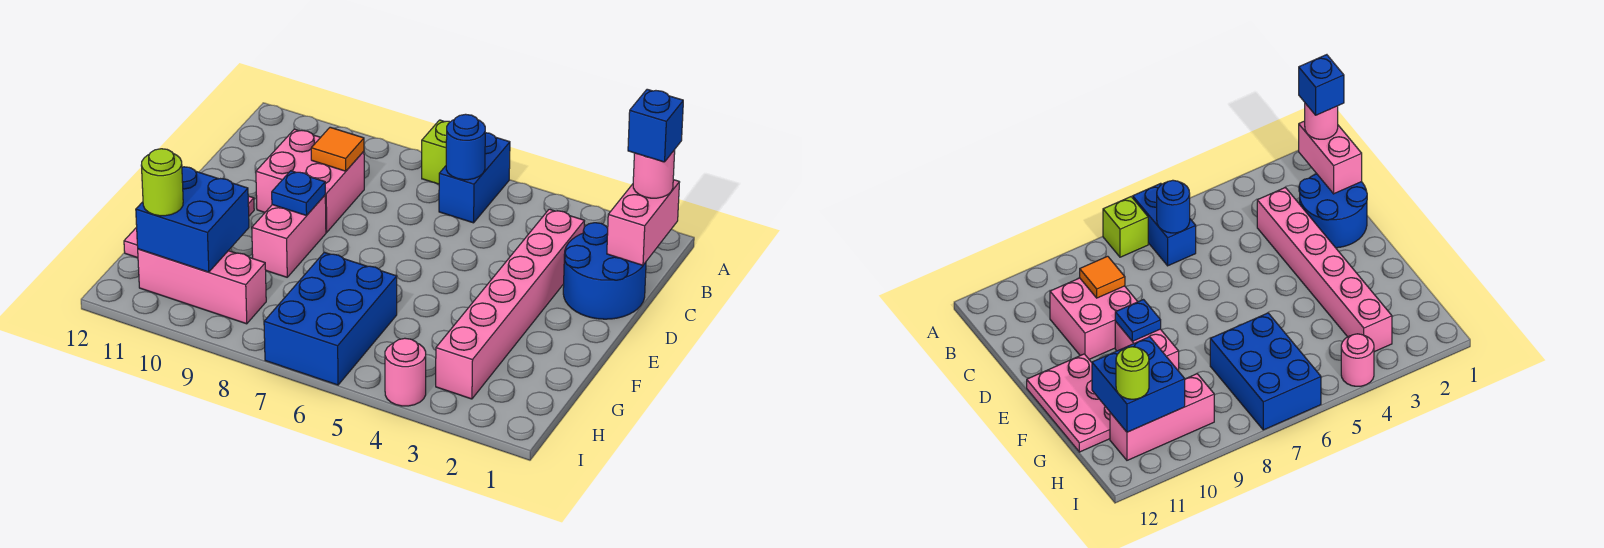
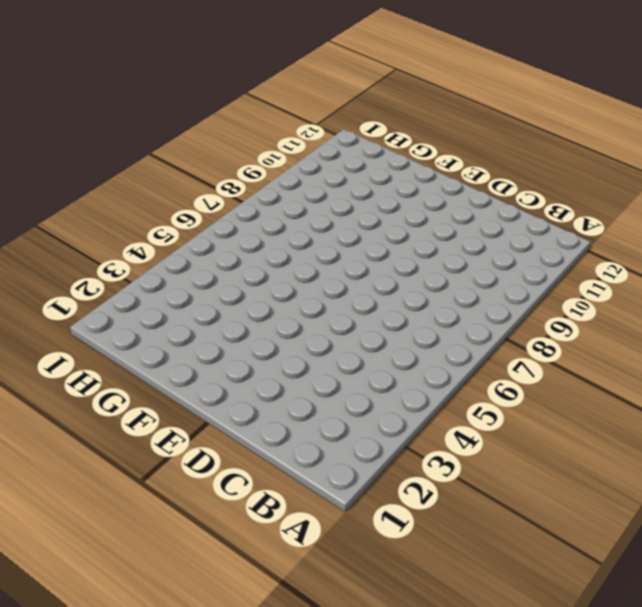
none -> blue brick A6:B6 level 1
none -> lime brick A7 level 1
none -> blue round brick C1:D2 level 1

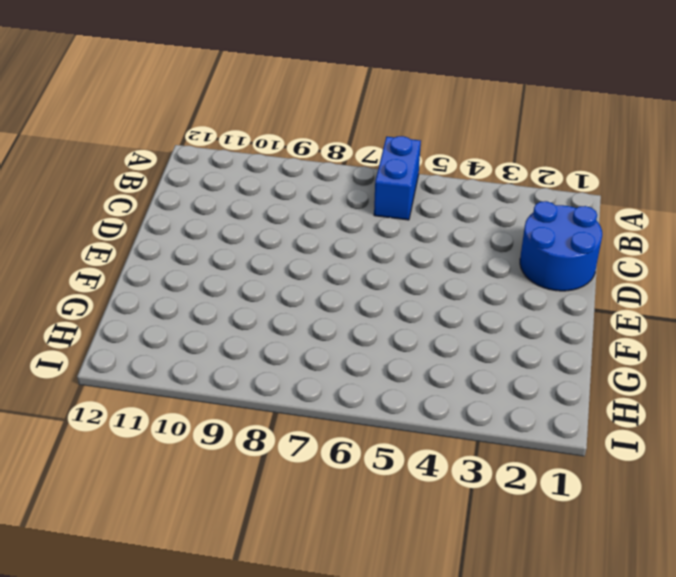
none -> lime brick A7 level 1
none -> pink brick C3:H3 level 1
none -> pink brick C9:D10 level 1

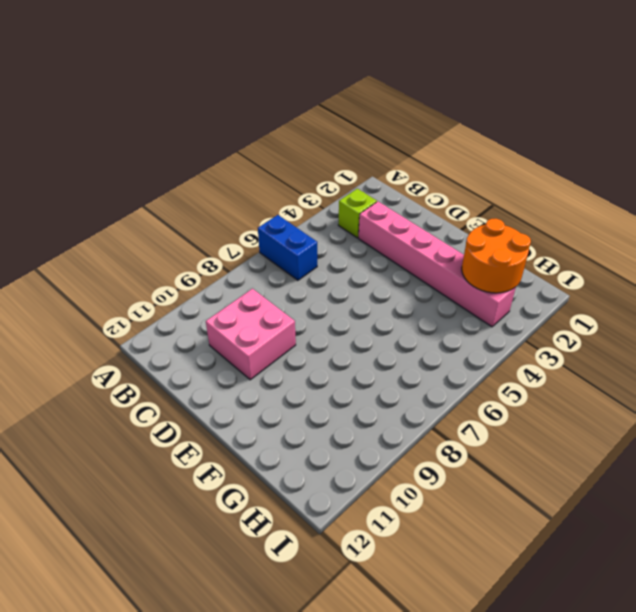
lime brick B3 level 1 -> lime brick A7 level 1
orange round brick G2:H3 level 2 -> none
none -> blue round brick C1:D2 level 1
none -> pink brick E9:F9 level 1
none -> pink plate E11:G12 level 1

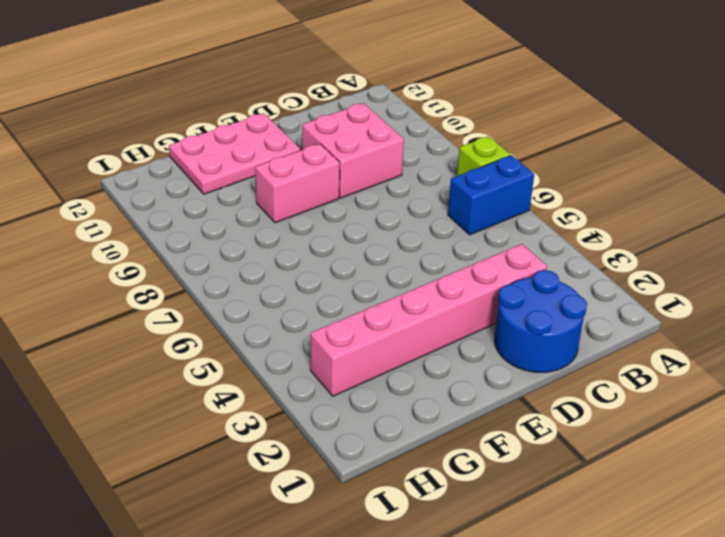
none -> blue brick G6:I7 level 1
none -> pink brick H9:H11 level 1
none -> pink round brick I4 level 1

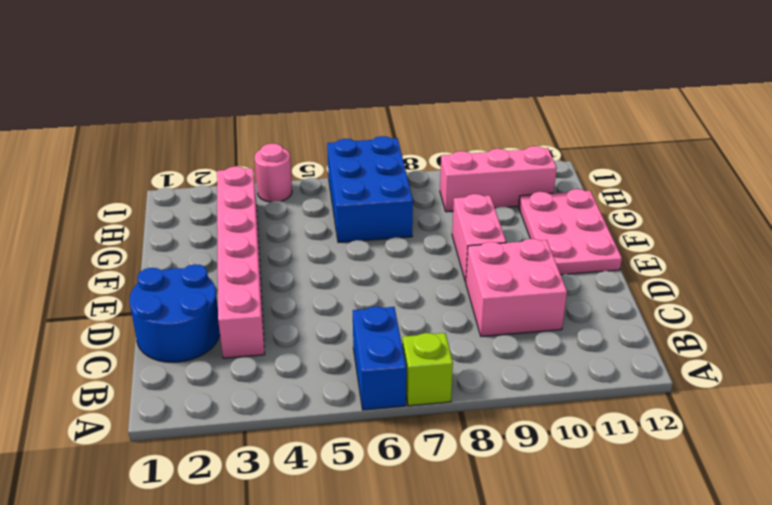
none -> pink brick B1:C1 level 2
none -> blue round brick B6 level 2
none -> orange tile C9 level 2

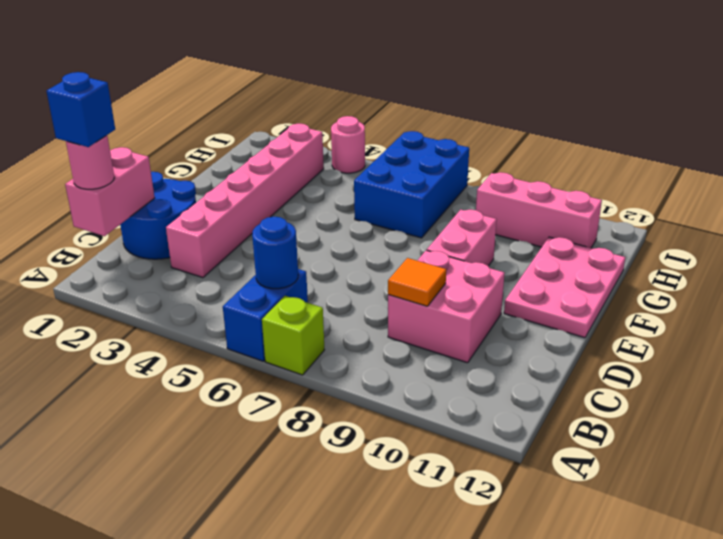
none -> blue plate E9 level 2
none -> blue brick G10:H11 level 2
none -> lime round brick H11 level 3

